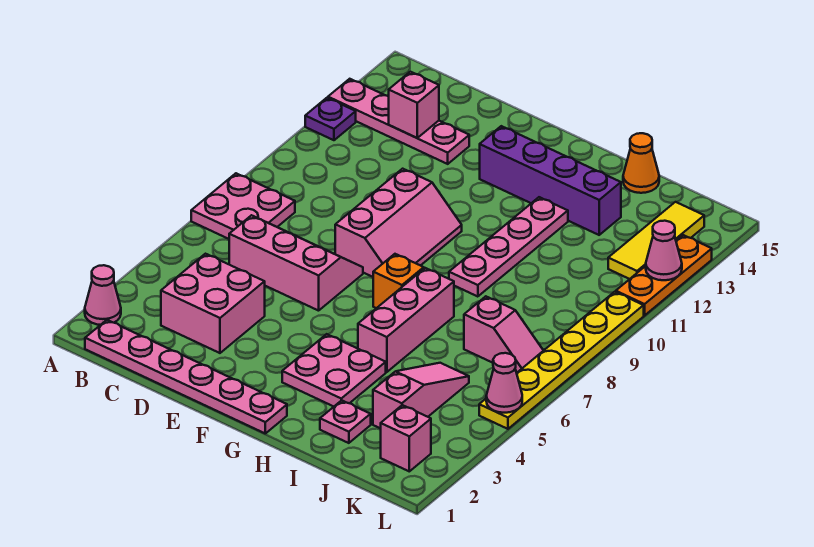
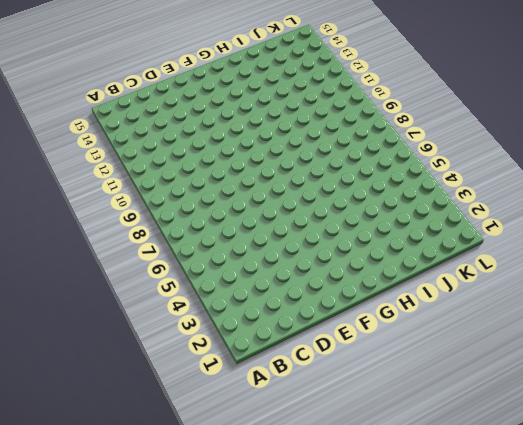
none -> pink cone A2 level 1
none -> pink plate A7:B8 level 1
none -> purple plate A12 level 1

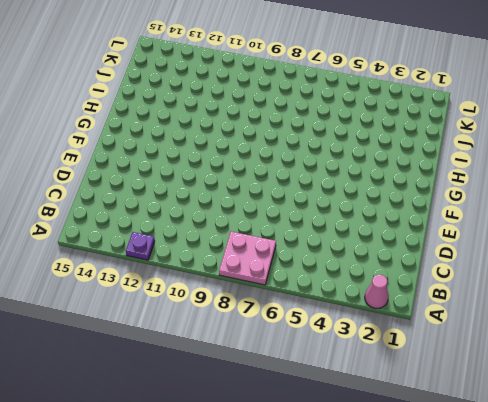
none -> pink plate A13:D13 level 1
none -> pink plate B1:G1 level 1
none -> pink brick C3:D4 level 1

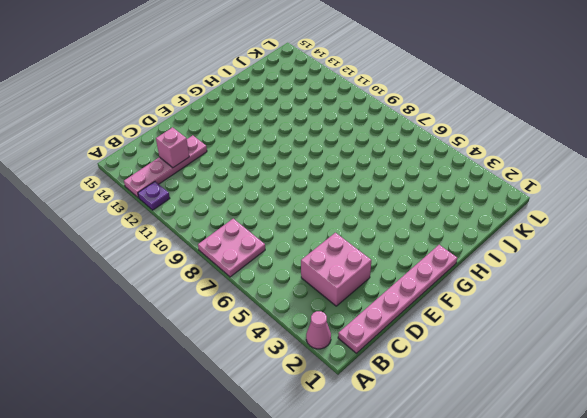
none -> pink slope C6:E7 level 1 top 6
none -> pink slope E8:F10 level 1 top E
none -> purple brick F13:I13 level 1

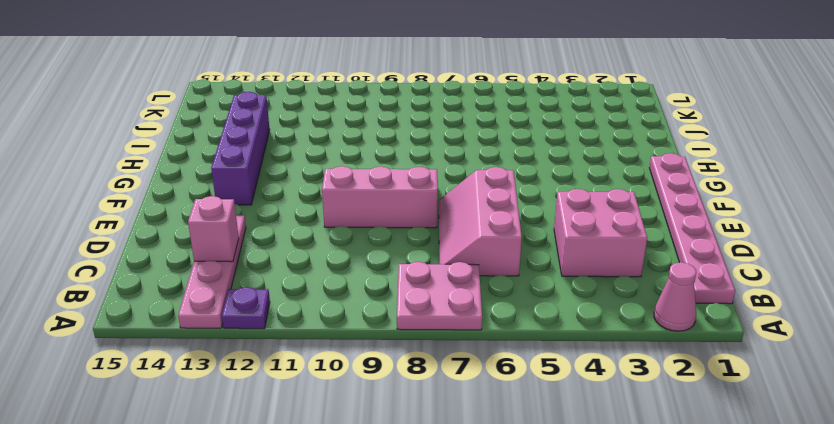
none -> pink plate G3:H4 level 1
none -> orange brick G7 level 1
none -> pink brick H5:H7 level 1

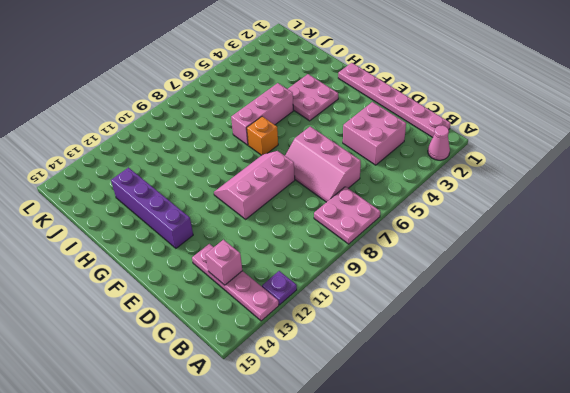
none -> pink plate H9:H12 level 1
none -> pink plate I2 level 1
none -> orange cone I15 level 1

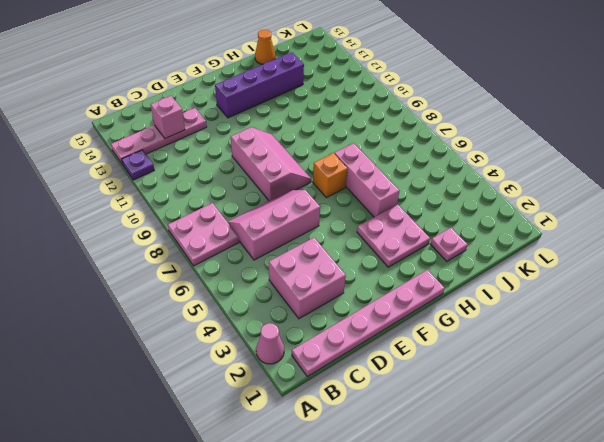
none -> pink plate H9:H12 level 1
none -> pink slope J3:J5 level 1 top 3
none -> pink slope J7:K7 level 1 top J

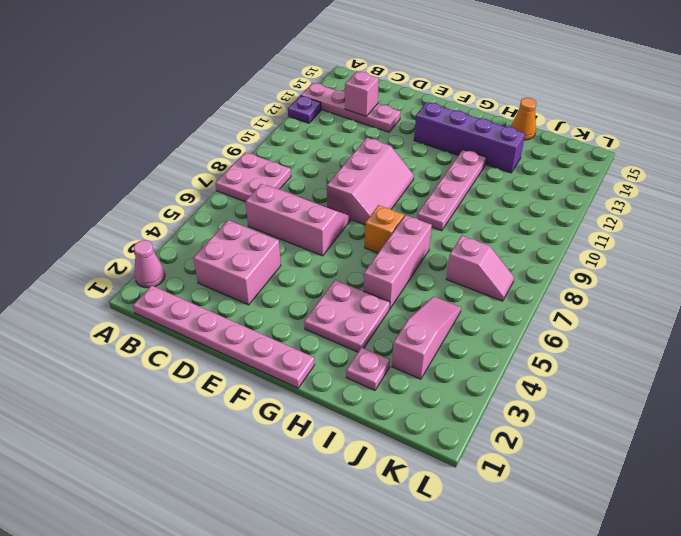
none -> pink brick K2 level 1
none -> yellow tile K12:K14 level 1
none -> yellow plate L5:L10 level 1

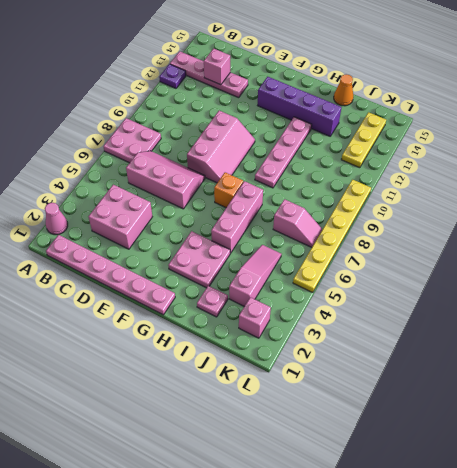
yellow plate K12:K14 level 1 -> yellow tile K12:K14 level 1
none -> orange plate L11:L13 level 1
none -> pink cone L5 level 2
none -> pink cone L12 level 2

